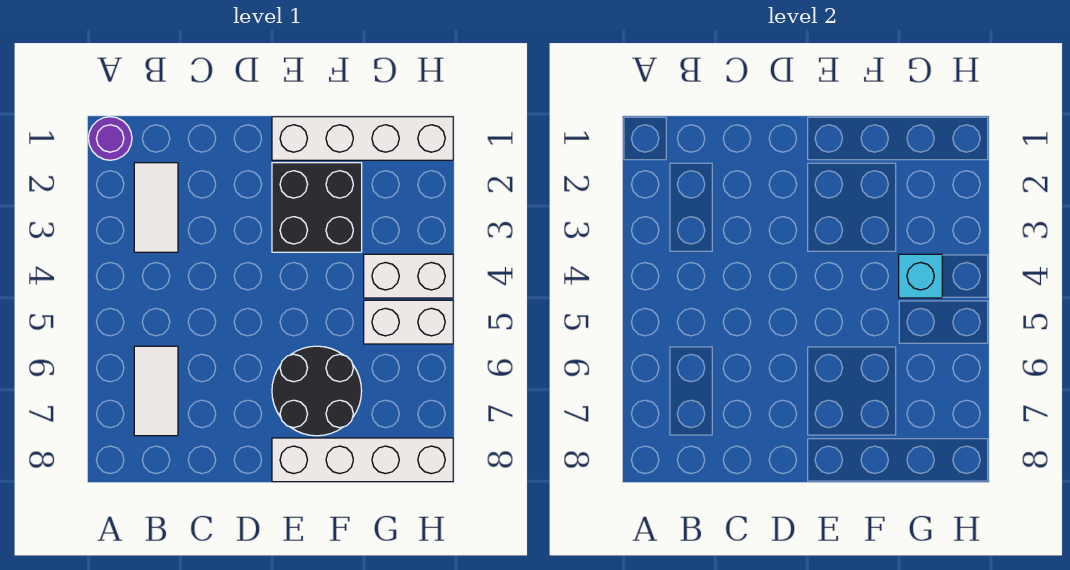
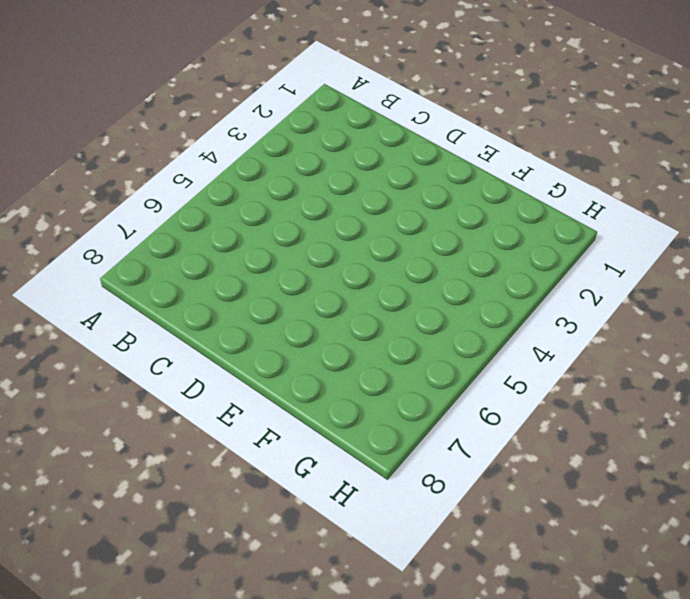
none -> purple round brick A1 level 1
none -> white tile B2:B3 level 1

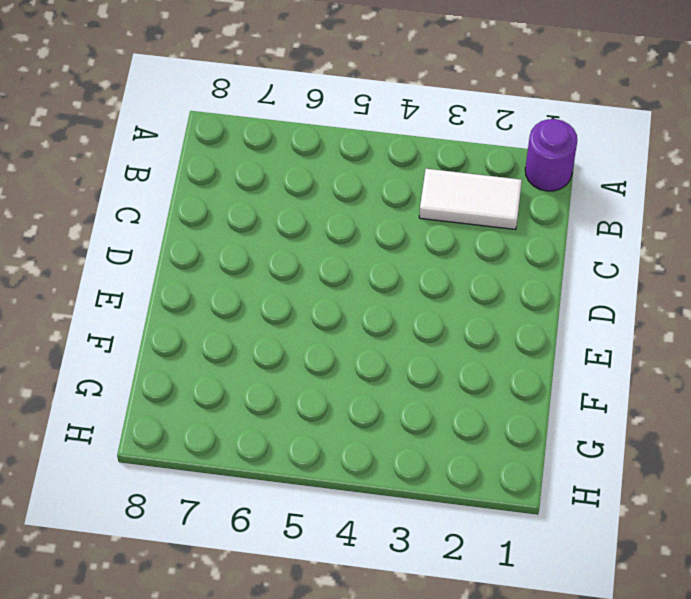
none -> white tile B6:B7 level 1
none -> white brick E1:H1 level 1

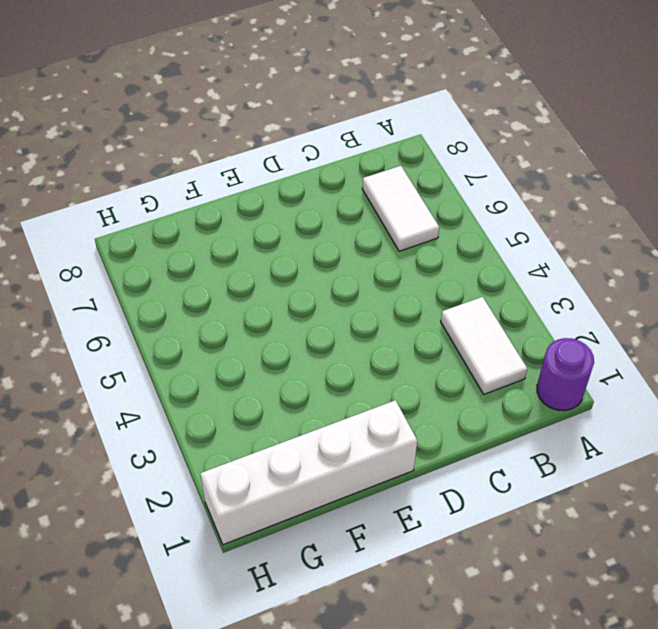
none -> black brick E2:F3 level 1
none -> black round brick E6:F7 level 1

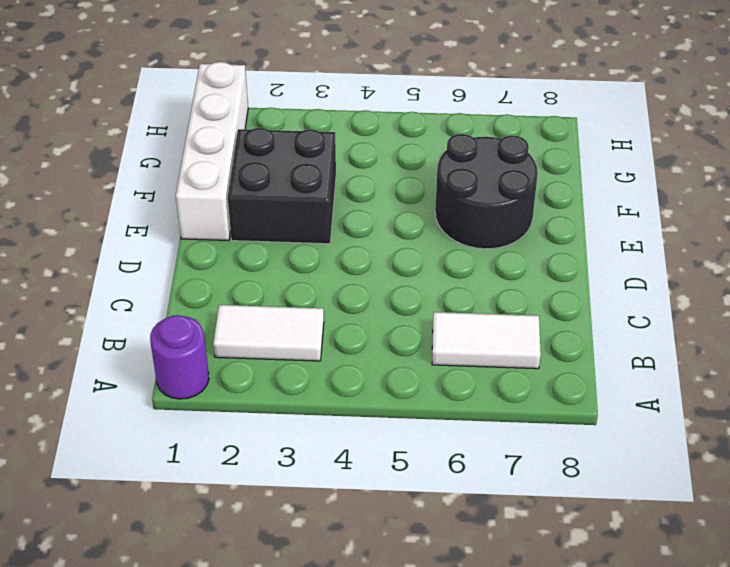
none -> white brick E8:H8 level 1
none -> white brick G4:H4 level 1

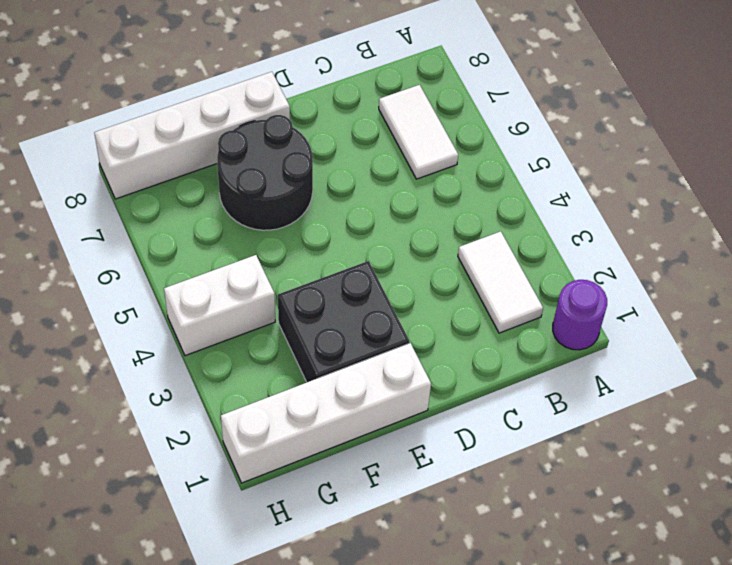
none -> white brick G5:H5 level 1
none -> cyan brick G4 level 2

